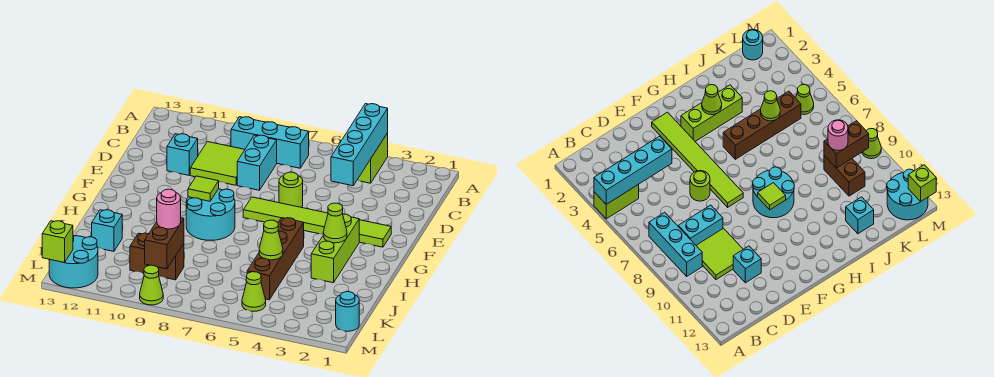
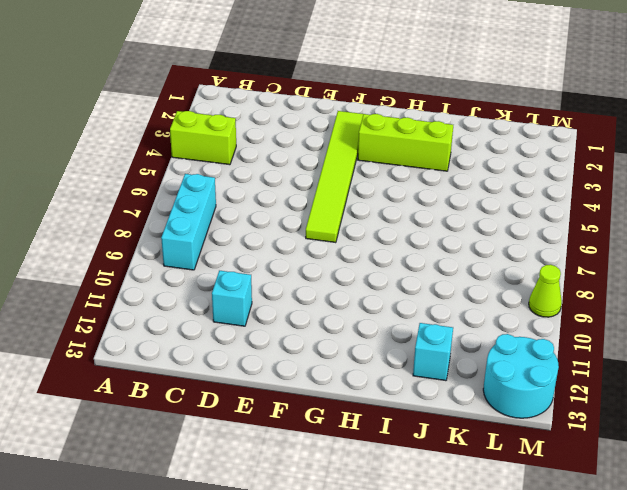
none -> cyan brick C8:D8 level 1
none -> lime tile C9:D10 level 1
none -> lime round brick E6 level 1

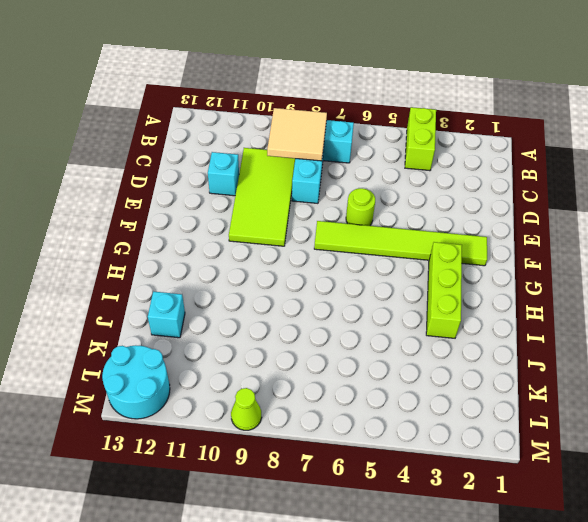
tan tile B8:C9 level 2 -> none
lime tile C9:F10 level 1 -> lime tile C9:D10 level 1
none -> cyan round brick G8:H9 level 1
none -> brown brick H5:K5 level 1
none -> brown brick K9:K10 level 1

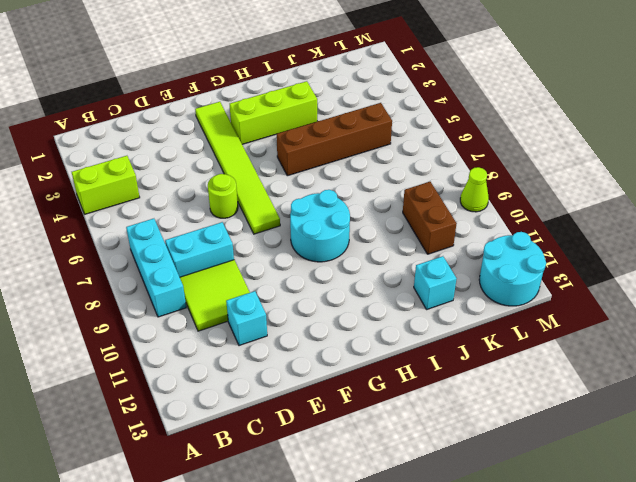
none -> cyan round brick L1 level 1
none -> lime cone L5 level 1
none -> cyan brick A4:D4 level 2

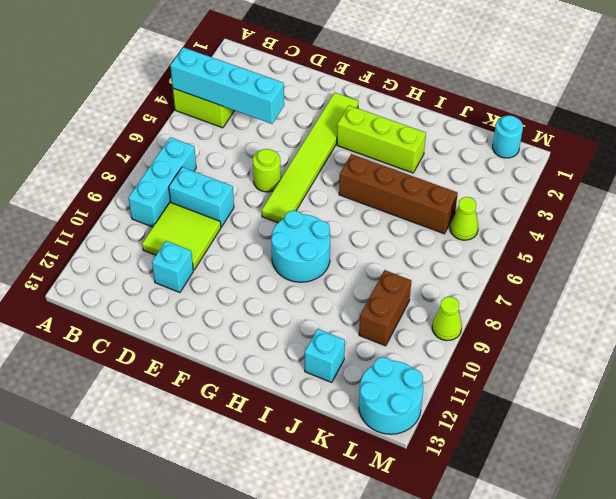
none -> lime tile G9 level 2
none -> lime cone H3 level 2
none -> lime cone J5 level 2

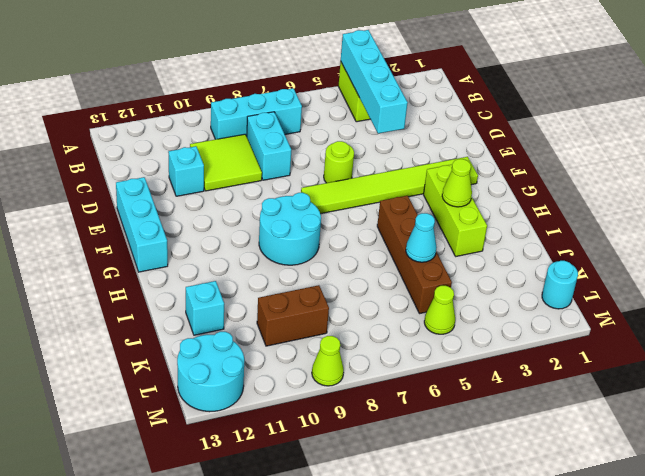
cyan brick E13:G13 level 1 -> none
cyan cone J5 level 2 -> lime cone J5 level 2
none -> lime tile G9 level 2
none -> brown brick K9:L9 level 2
none -> lime brick M13 level 2

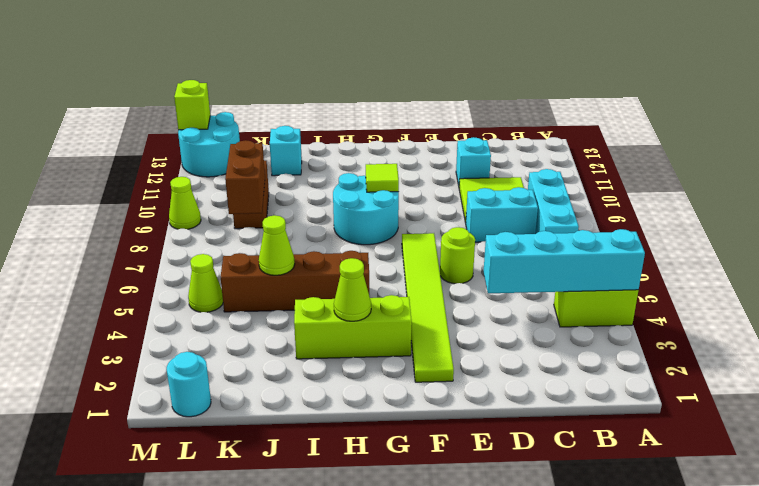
brown brick K8:K9 level 2 -> brown brick K9:L9 level 2
none -> pink round brick K9 level 3

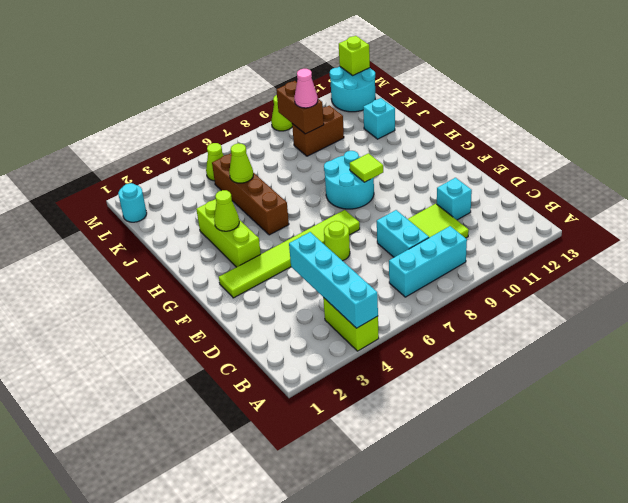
pink cone K9 level 3 -> pink round brick K9 level 3

